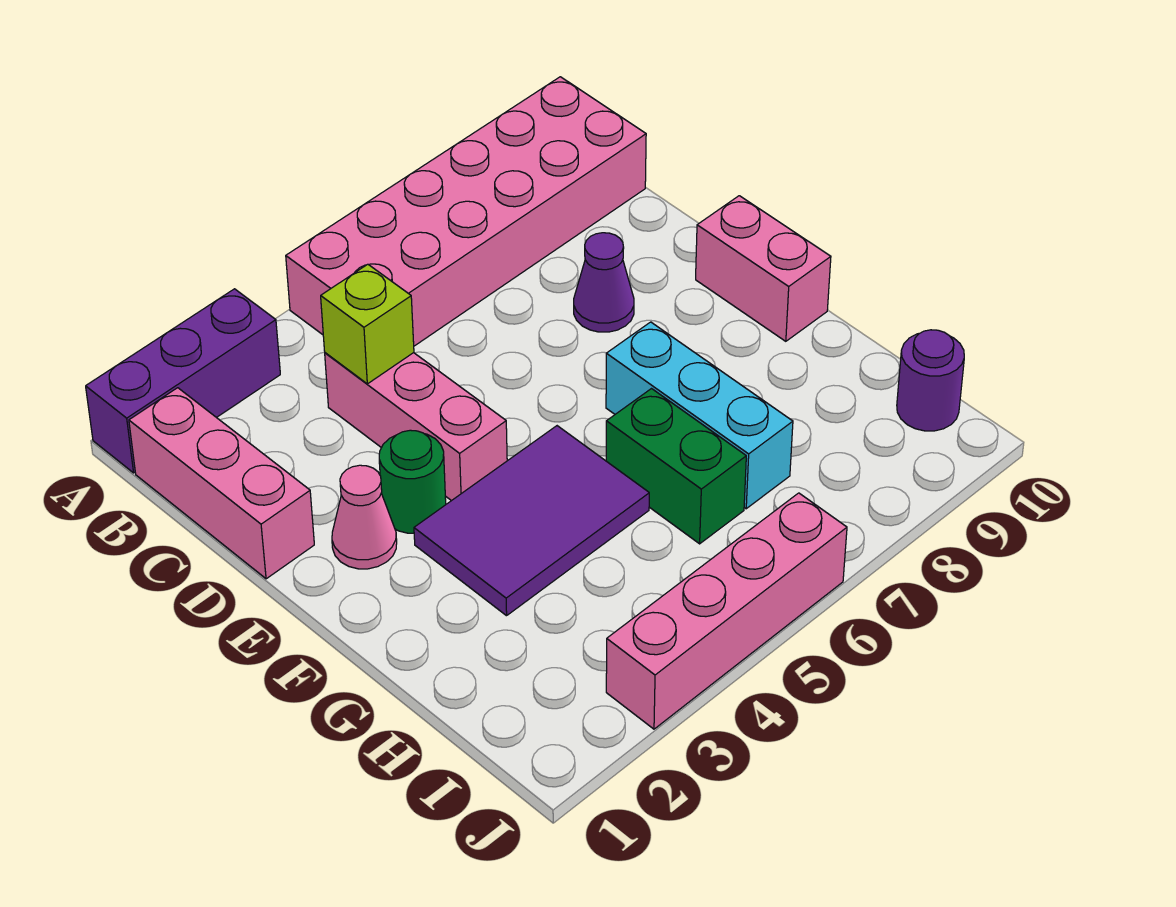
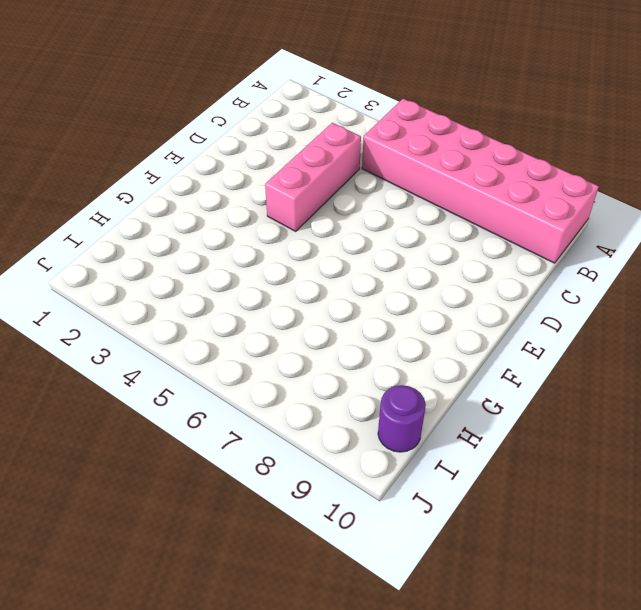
none -> purple brick A1:A3 level 1
none -> pink brick B1:D1 level 1
none -> purple cone D8 level 1

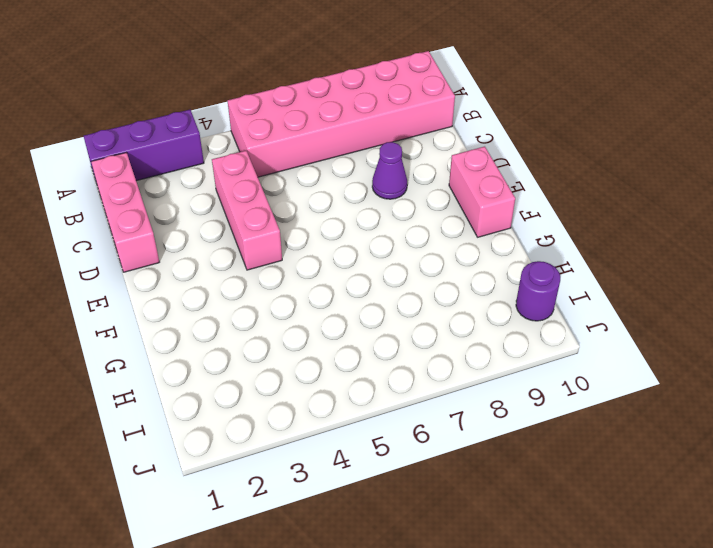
none -> pink cone E2 level 1
none -> green round brick E3 level 1
none -> purple tile F3:G5 level 1

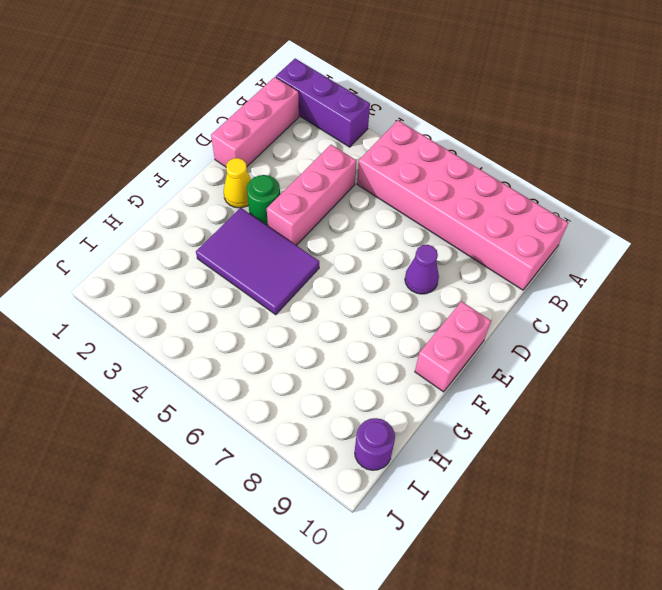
yellow cone E2 level 1 -> pink cone E2 level 1
none -> cyan brick F7:H7 level 1
none -> green brick G6:H6 level 1
none -> pink brick J3:J6 level 1

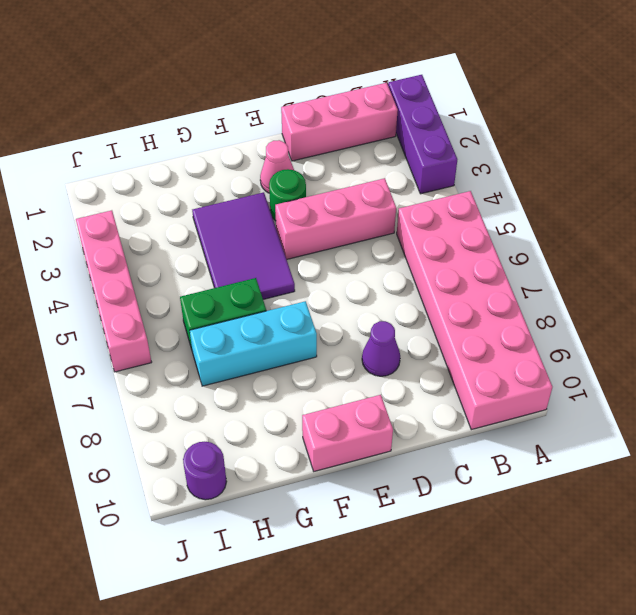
none -> lime brick C4 level 2

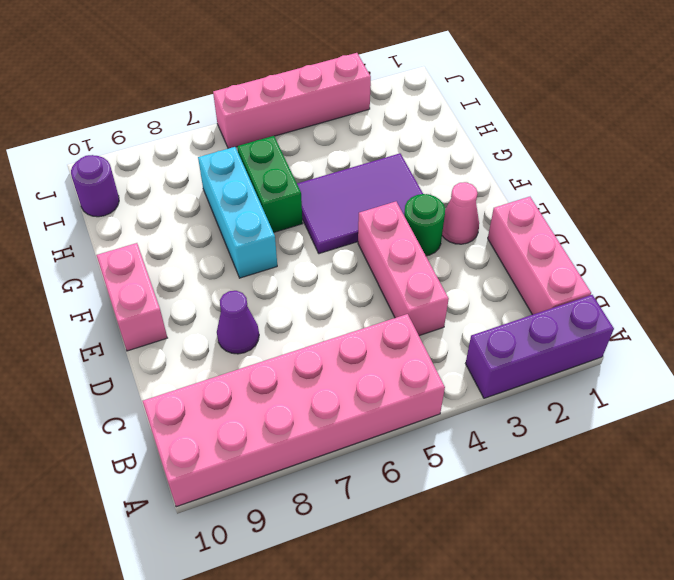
none -> lime brick C4 level 2

